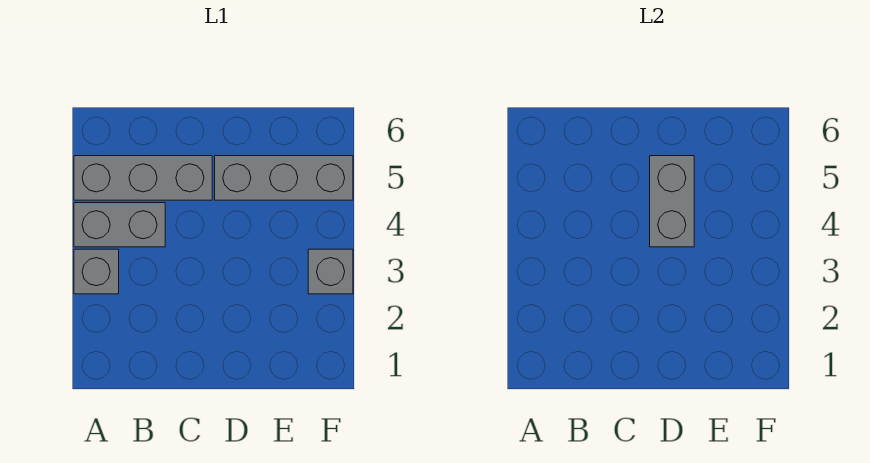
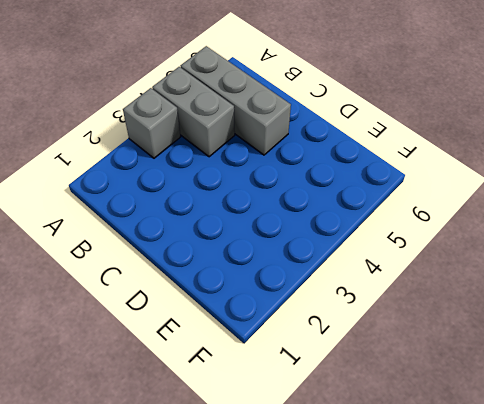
none -> grey brick D5:F5 level 1
none -> grey brick F3 level 1

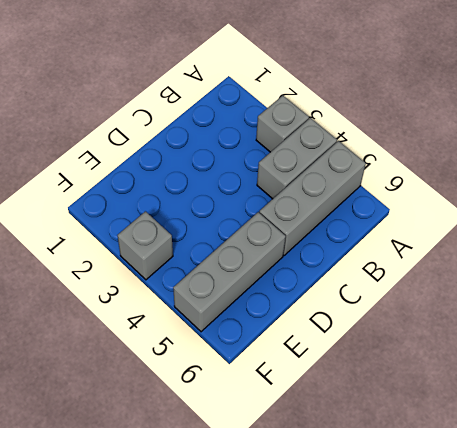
none -> grey brick D4:D5 level 2

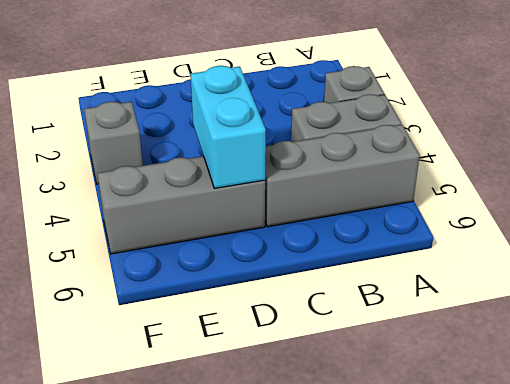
cyan brick D4:D5 level 2 -> grey brick D4:D5 level 2

